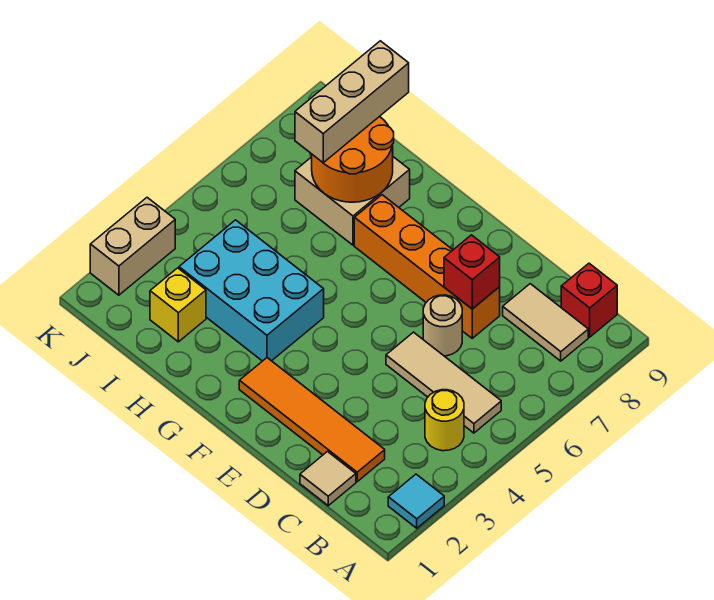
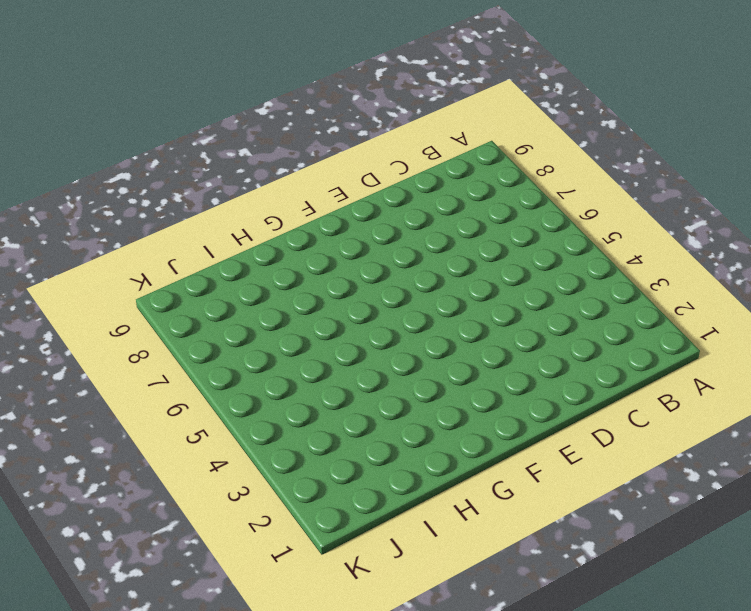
none -> cyan tile A2 level 1
none -> yellow round brick B4 level 1
none -> tan tile B5:D5 level 1

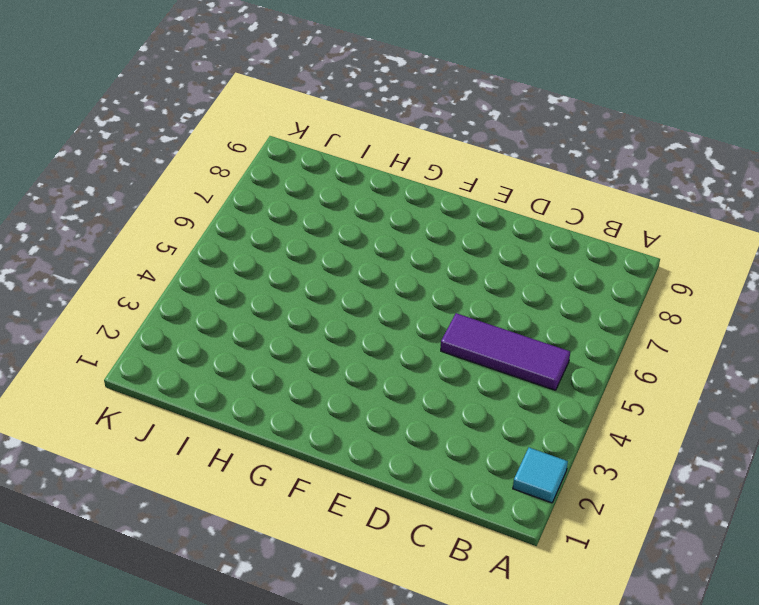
purple tile B5:D5 level 1 -> tan tile B5:D5 level 1
none -> yellow round brick B4 level 1
none -> tan tile B8:C8 level 1
none -> red brick B9 level 1

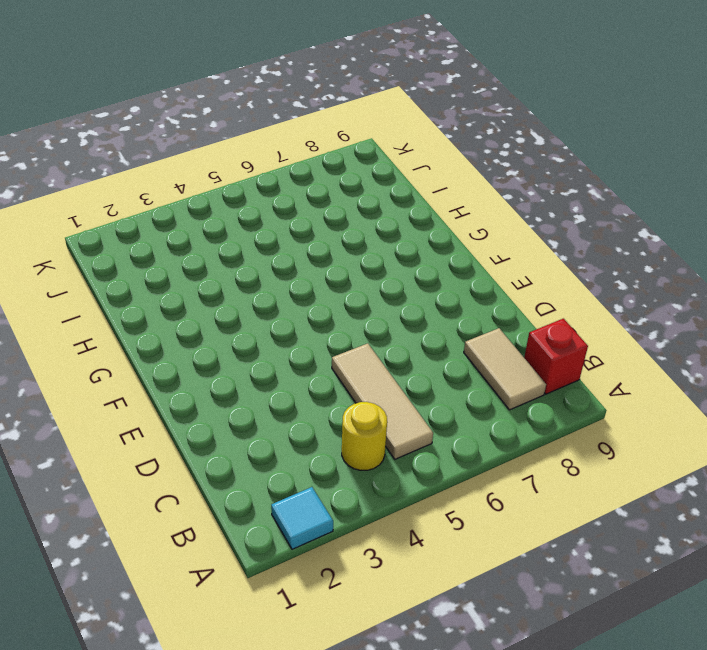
none -> tan tile C1 level 1
none -> orange tile C2:F2 level 1
none -> tan round brick D6 level 1

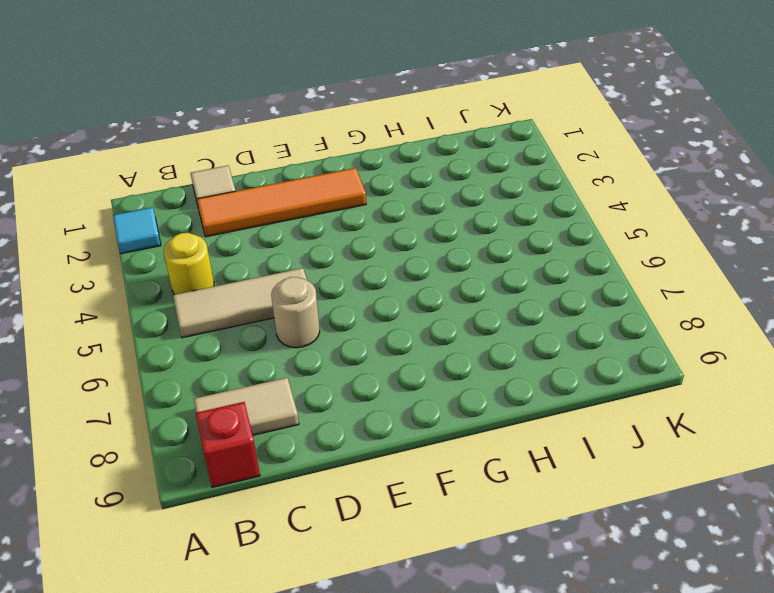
none -> orange brick D7:G7 level 1
none -> cyan brick G3:I4 level 1
none -> tan brick H7:I8 level 1

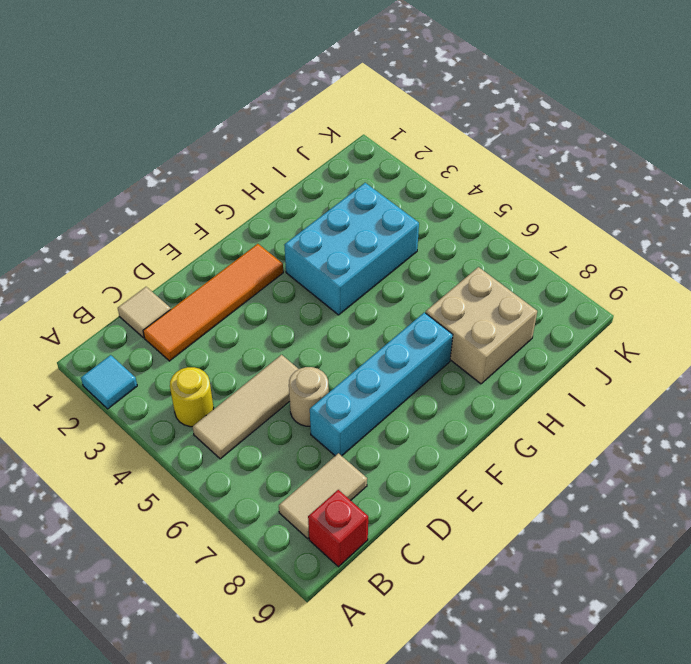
cyan brick D7:G7 level 1 -> orange brick D7:G7 level 1
none -> yellow brick I2 level 1
none -> tan brick K2:K3 level 1
none -> red brick D7 level 2

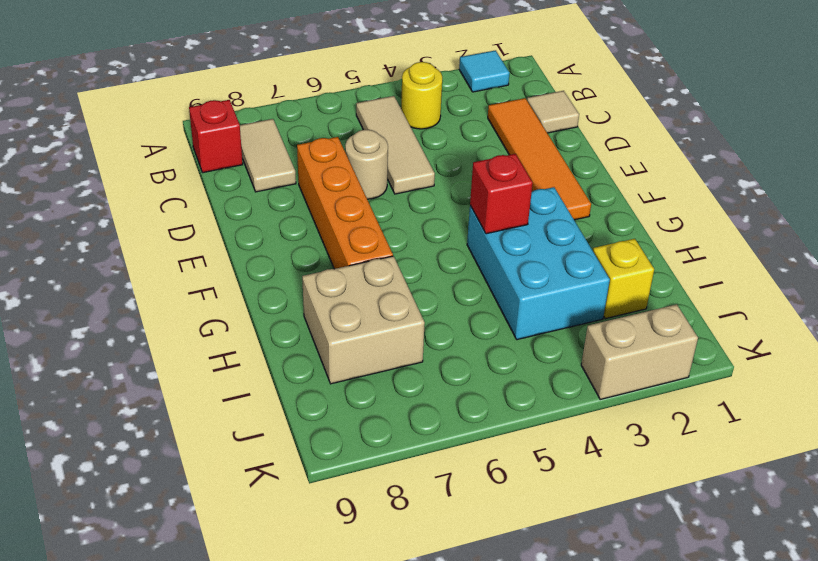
red brick G4 level 2 -> red brick D7 level 2
none -> orange round brick H7:I8 level 2
none -> tan brick I7:I9 level 3

